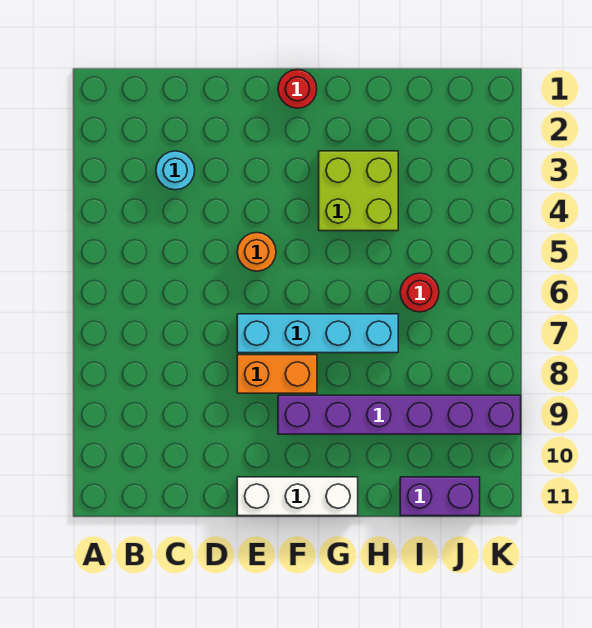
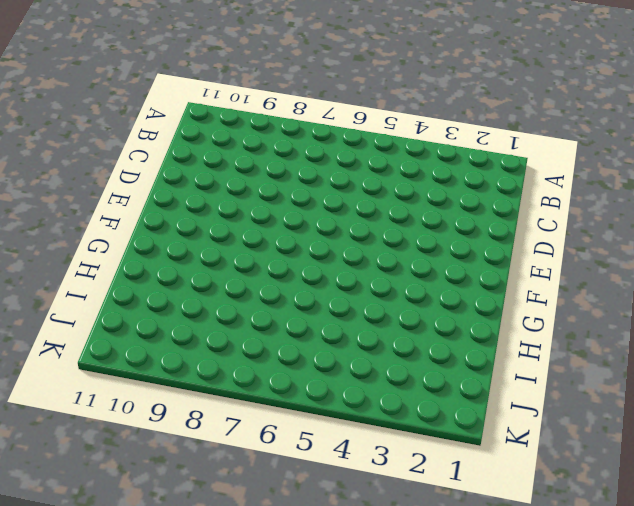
none -> cyan round brick C3 level 1
none -> orange round brick E5 level 1

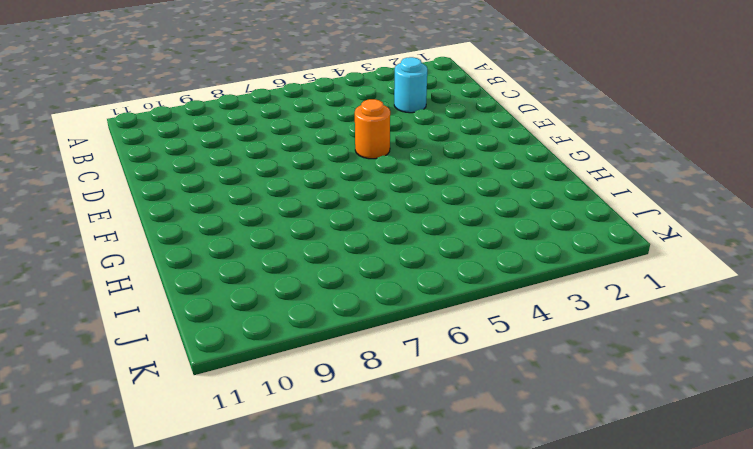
none -> cyan brick E7:H7 level 1
none -> orange brick E8:F8 level 1

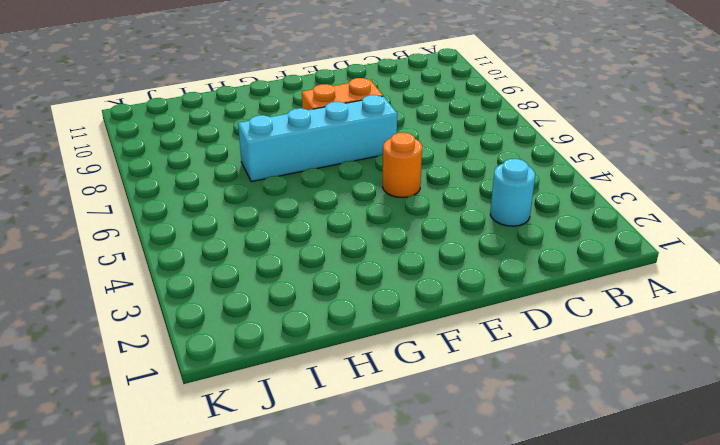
none -> white brick E11:G11 level 1
none -> red round brick F1 level 1

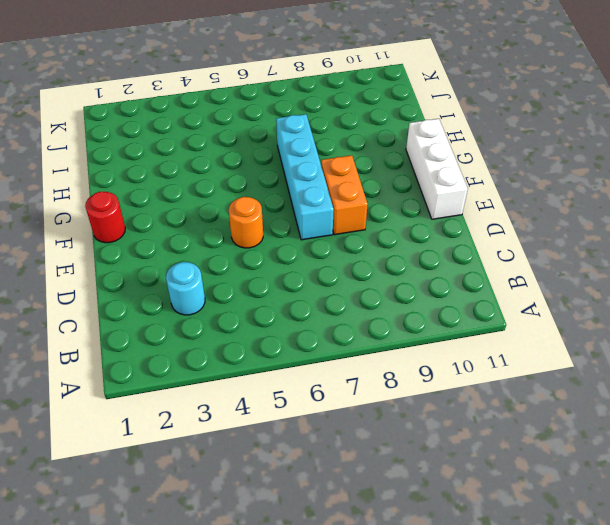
none -> purple brick F9:K9 level 1
none -> lime brick G3:H4 level 1

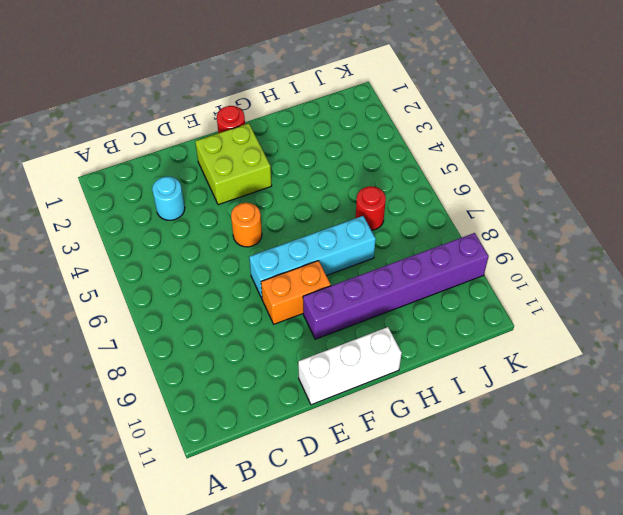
lime brick E2:F3 level 1 -> lime brick G3:H4 level 1
none -> purple brick I11:J11 level 1

